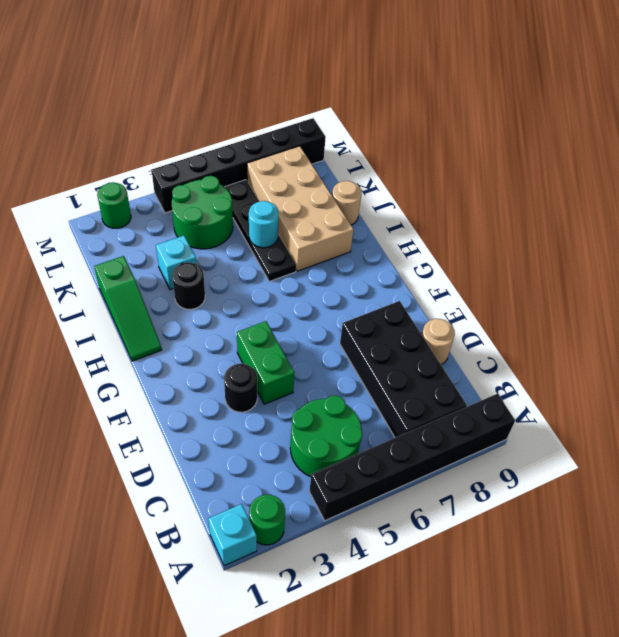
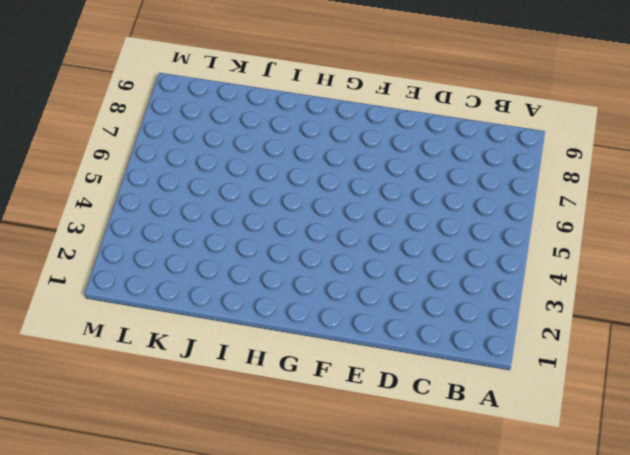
none -> cyan brick A1 level 1
none -> green round brick A2 level 1
none -> black brick A4:A9 level 1

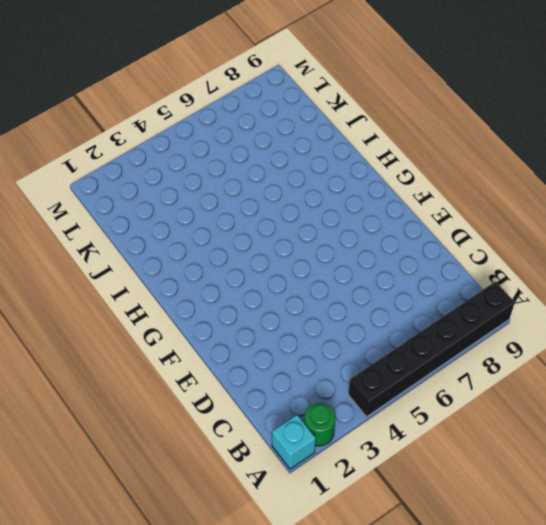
none -> green round brick B4:C5 level 1
none -> black brick B7:E8 level 1
none -> tan round brick D9 level 1

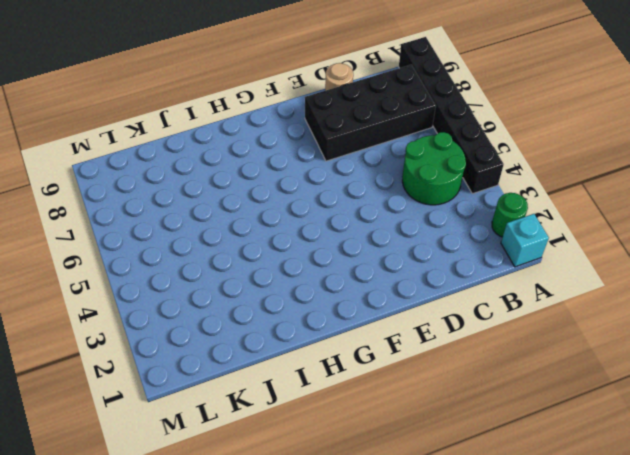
none -> black round brick E3 level 1
none -> green brick E4:F4 level 1
none -> green slope H1:J1 level 1 top J

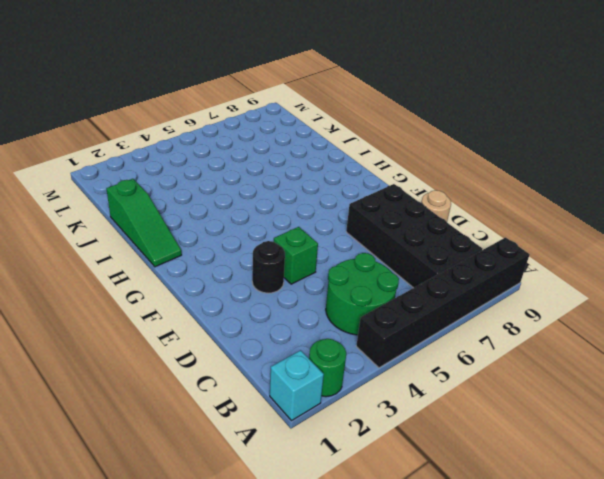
green brick E4 level 1 -> green brick E4:F4 level 1
none -> black round brick I3 level 1
none -> black plate I6:L6 level 1
none -> tan brick I7:L8 level 1

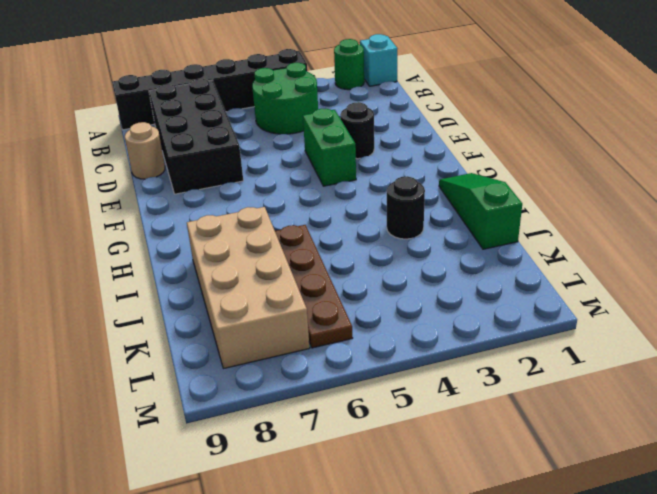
brown plate I6:L6 level 1 -> black plate I6:L6 level 1
none -> cyan brick J3 level 1
none -> tan round brick J9 level 1
none -> green round brick K4:L5 level 1

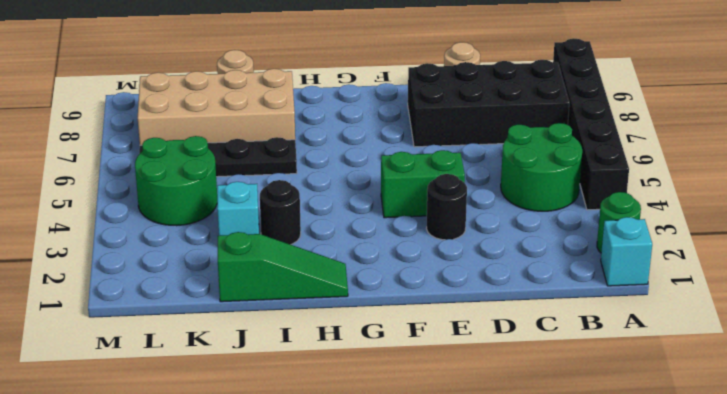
none -> green round brick M2 level 1
none -> black brick M4:M9 level 1
none -> cyan round brick J6 level 2

